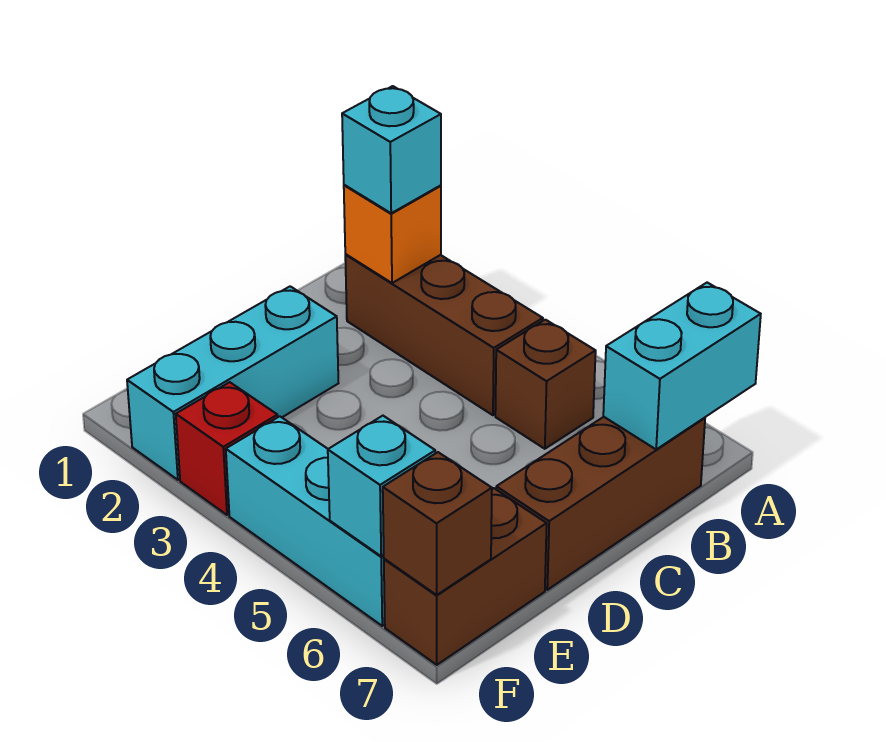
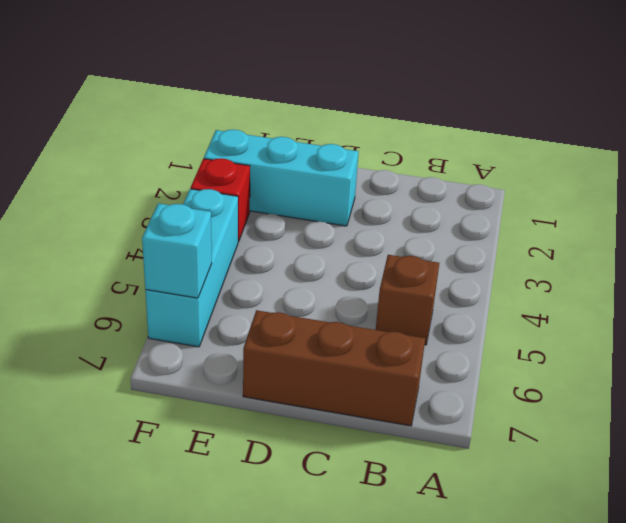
none -> brown brick B2:B4 level 1
none -> brown brick E7:F7 level 1
none -> cyan brick A7:B7 level 2

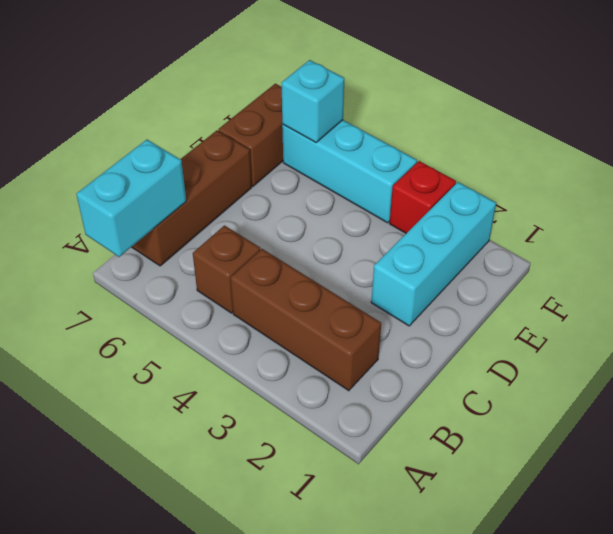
none -> orange brick B2 level 2
none -> brown brick F7 level 2
none -> cyan brick B2 level 3

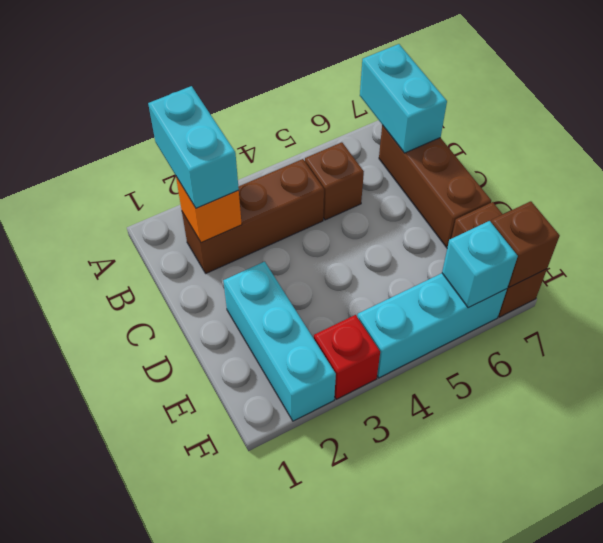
cyan brick A2:B2 level 3 -> cyan brick B2 level 3

